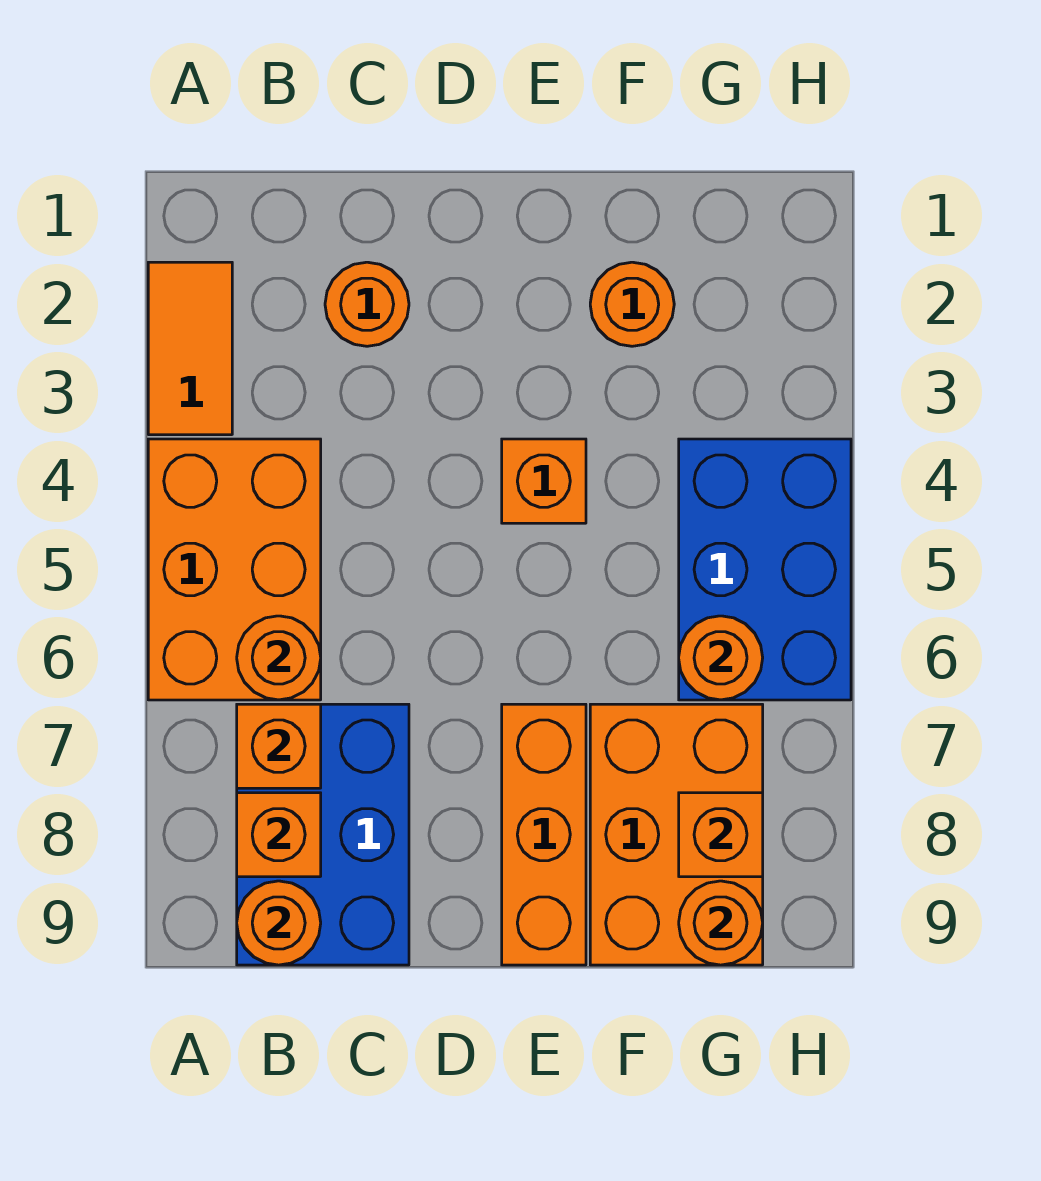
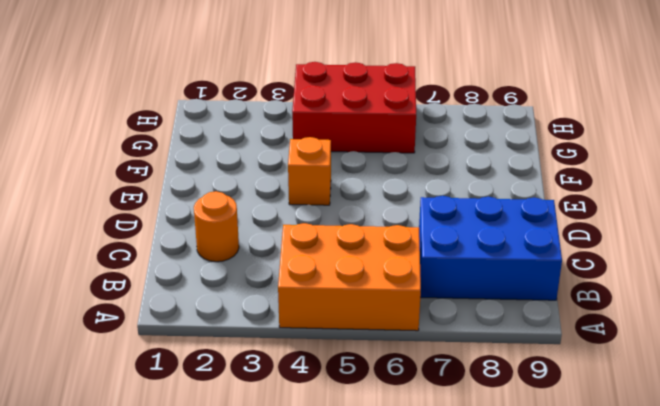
red brick G4:H6 level 1 -> blue brick G4:H6 level 1
none -> orange tile A2:A3 level 1
none -> orange brick E7:E9 level 1
none -> orange round brick F2 level 1

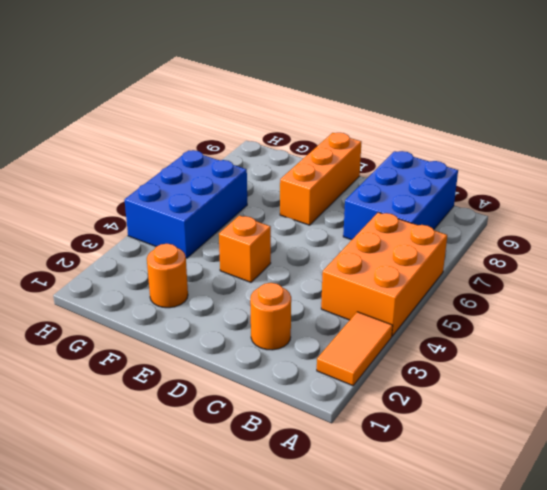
none -> orange brick F7:G9 level 1
none -> orange round brick B6 level 2
none -> orange brick B7 level 2

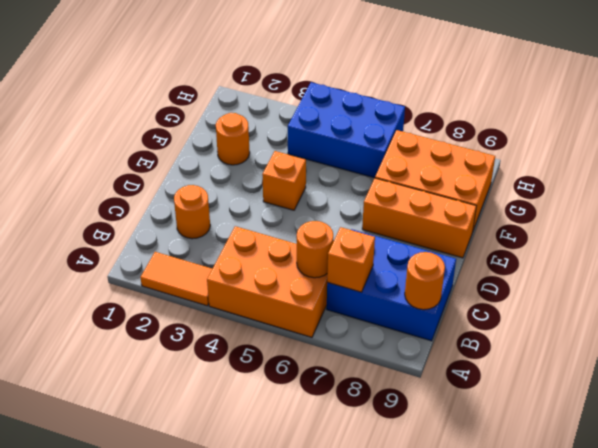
none -> orange brick B8 level 2
none -> orange round brick G6 level 2
none -> orange brick G8 level 2

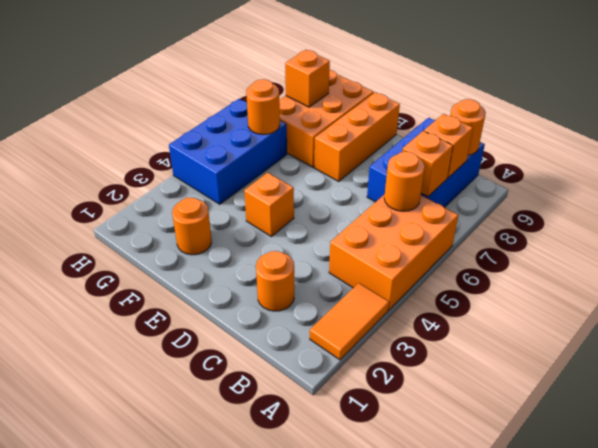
none -> orange round brick G9 level 2

